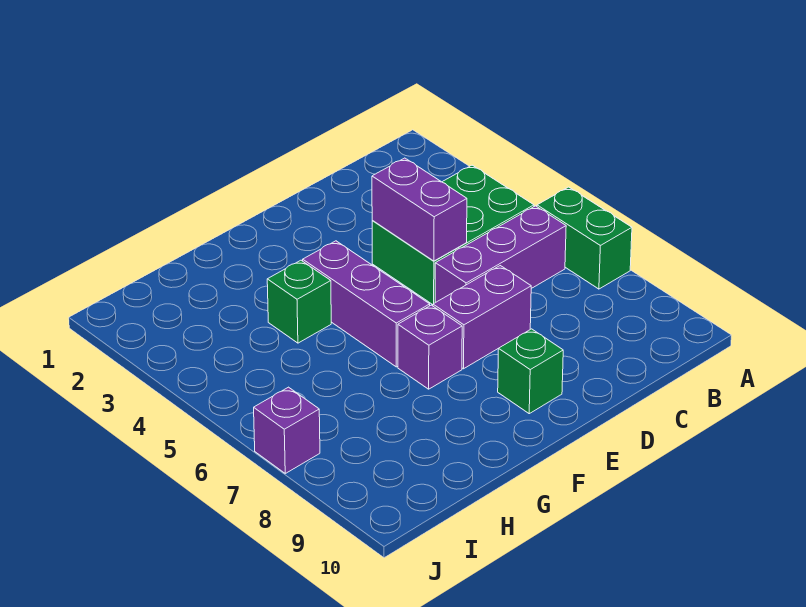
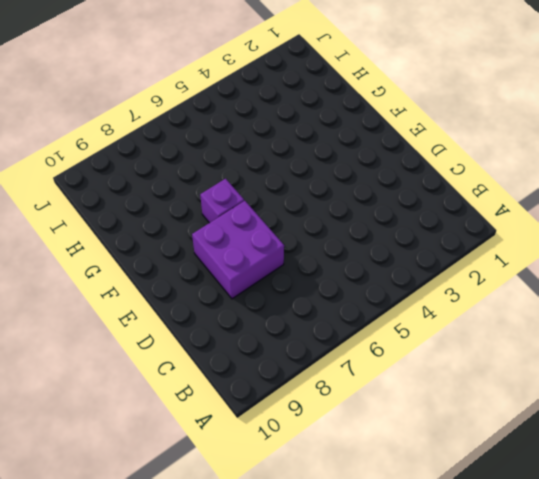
purple brick D7:E8 level 1 -> purple brick D7:E7 level 1
none -> green brick A6:A7 level 1
none -> green brick B4:D5 level 1

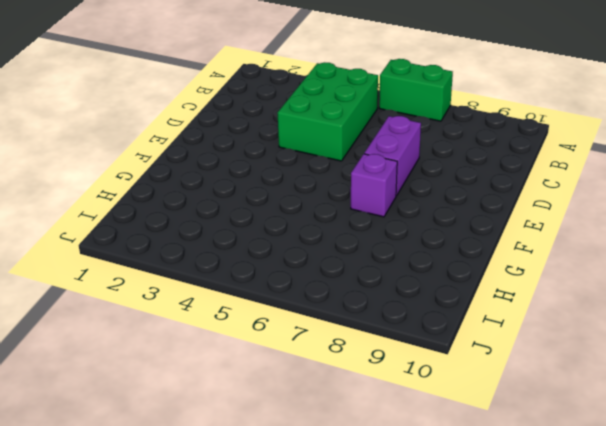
none -> purple brick B6:D6 level 1
none -> green brick E9 level 1

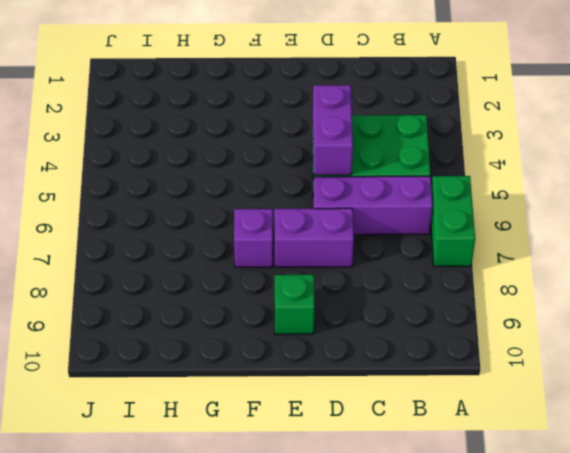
none -> purple brick F4:F6 level 1
none -> green brick G4 level 1

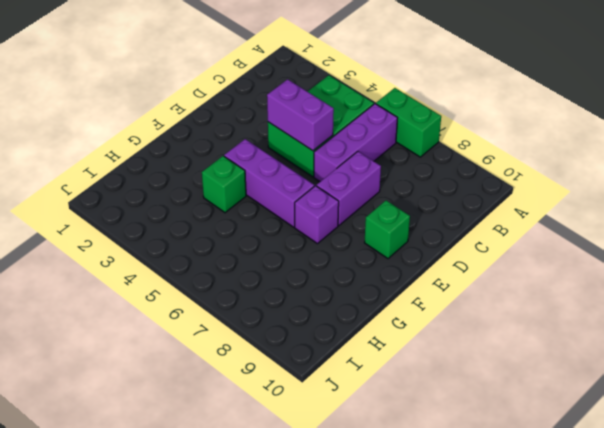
none -> purple brick J7 level 1

